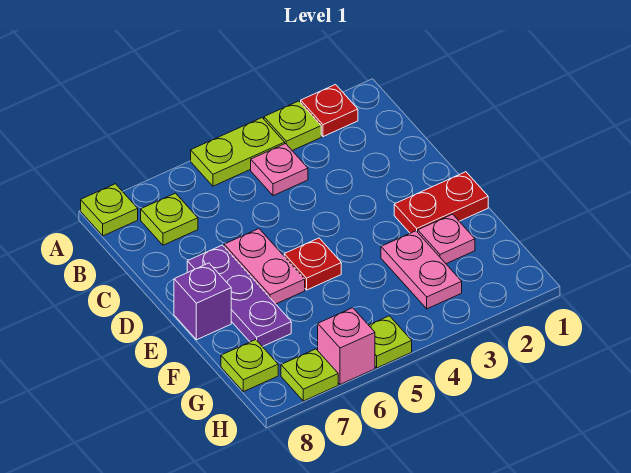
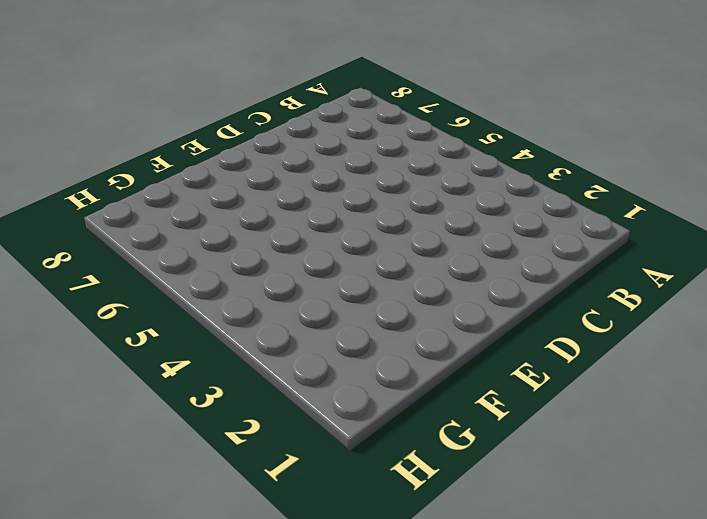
none -> red plate A2 level 1
none -> lime plate A3 level 1
none -> lime plate A4:A5 level 1

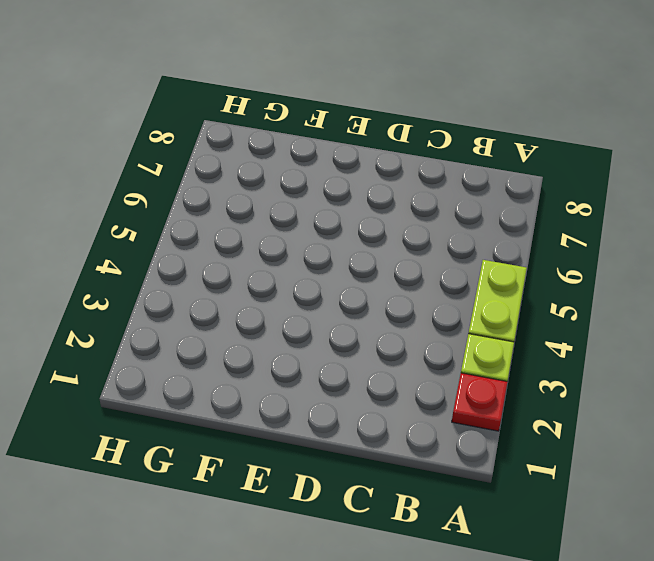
none -> lime plate A8 level 1
none -> pink plate B4 level 1
none -> lime plate B7 level 1

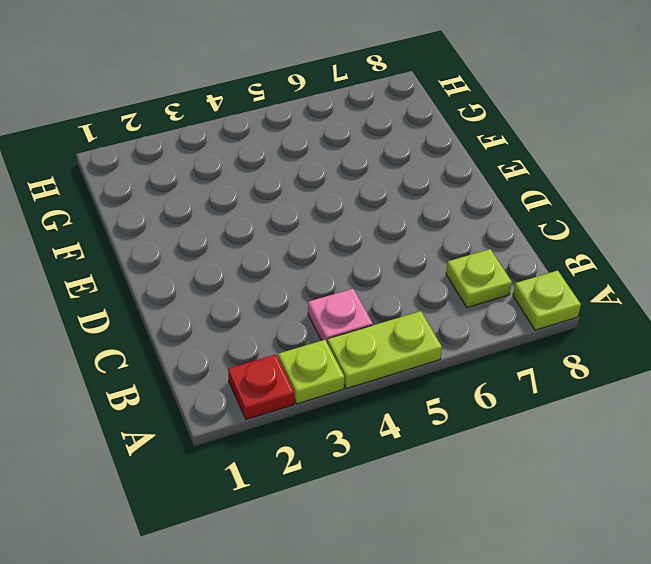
none -> pink plate D6:E6 level 1
none -> purple plate D7:F7 level 1
none -> red plate E1:E2 level 1

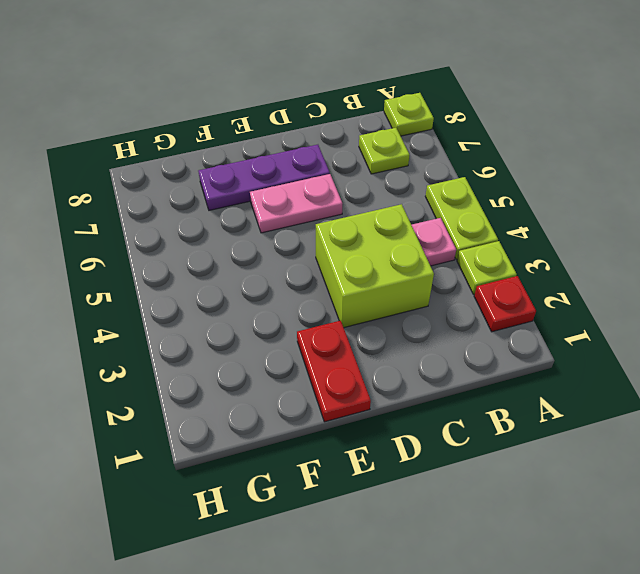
lime brick C3:D4 level 1 -> none
none -> red plate E5 level 1
none -> purple brick E8 level 1
none -> pink plate F2 level 1

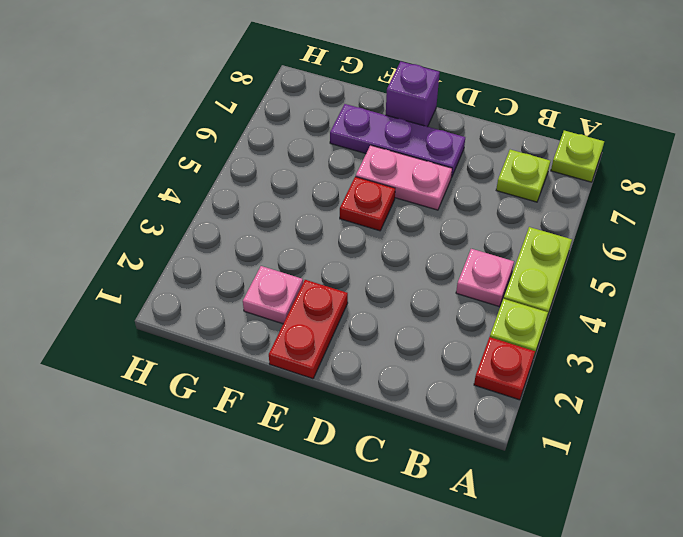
none -> pink plate F3:G3 level 1
none -> lime plate G8 level 1
none -> lime plate H5 level 1

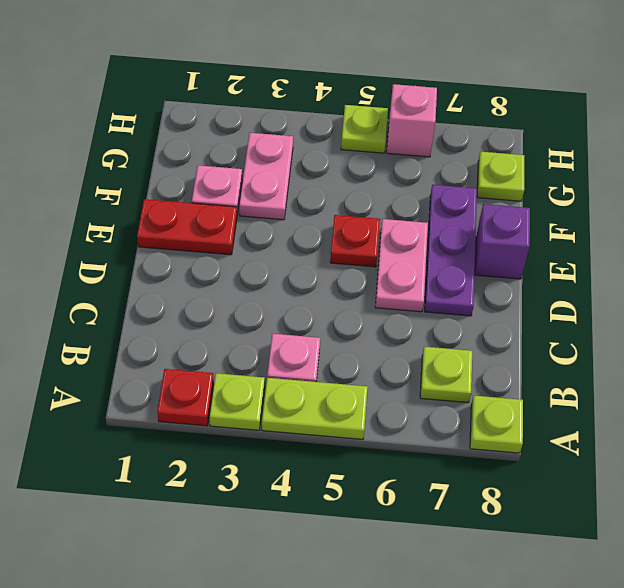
none -> lime plate H7 level 1

